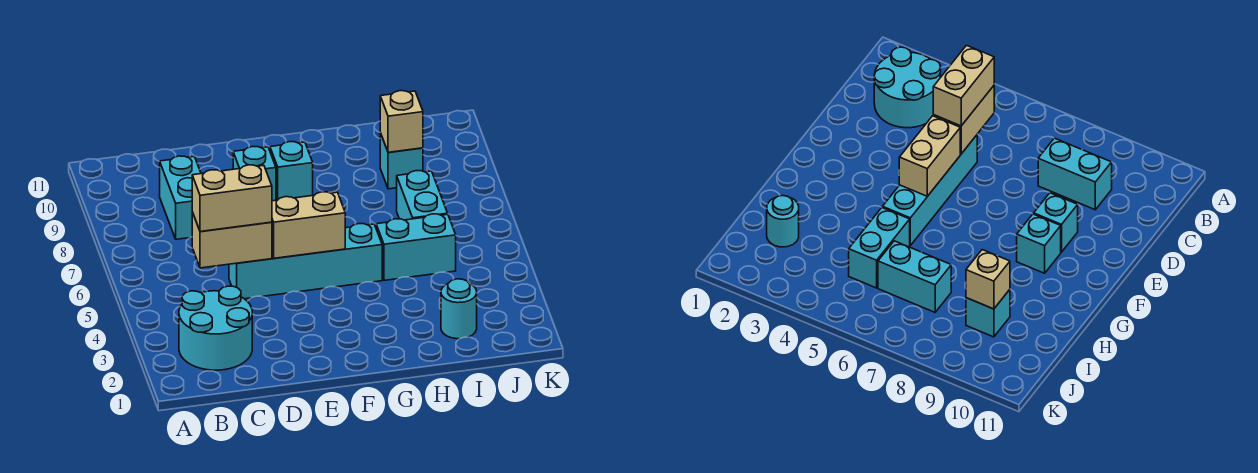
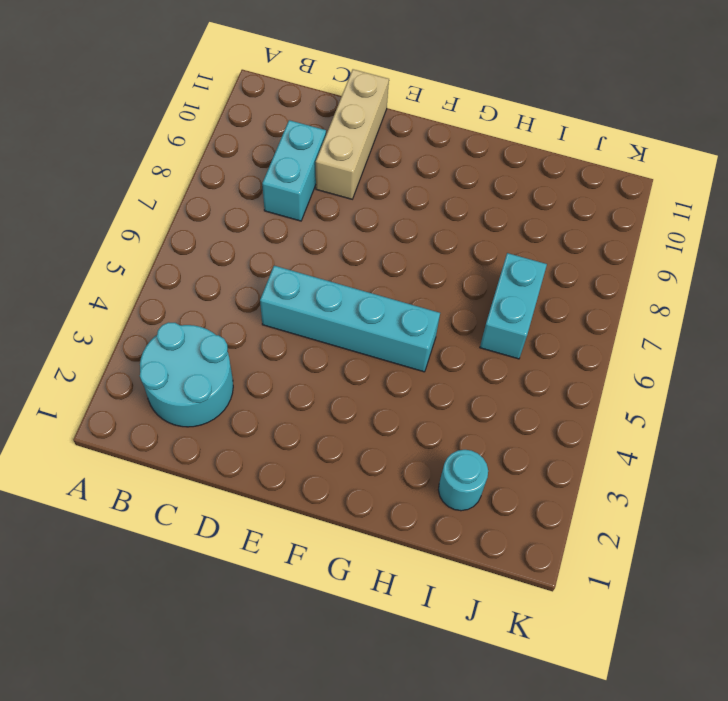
tan brick D9:D11 level 1 -> none
none -> cyan brick E9 level 1
none -> cyan brick F9 level 1
none -> cyan brick H5:I5 level 1

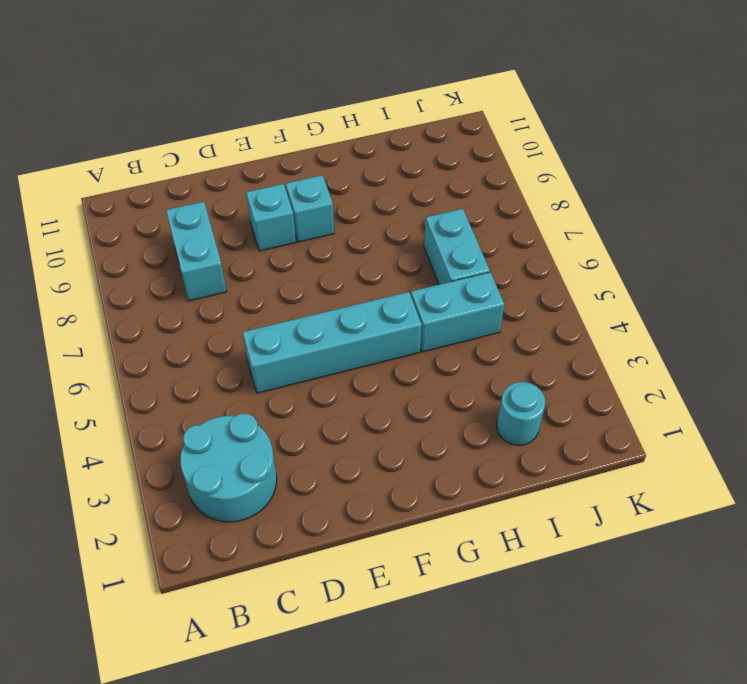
none -> cyan brick I9 level 1
none -> tan brick C5:D5 level 2
none -> tan brick E5:F5 level 2

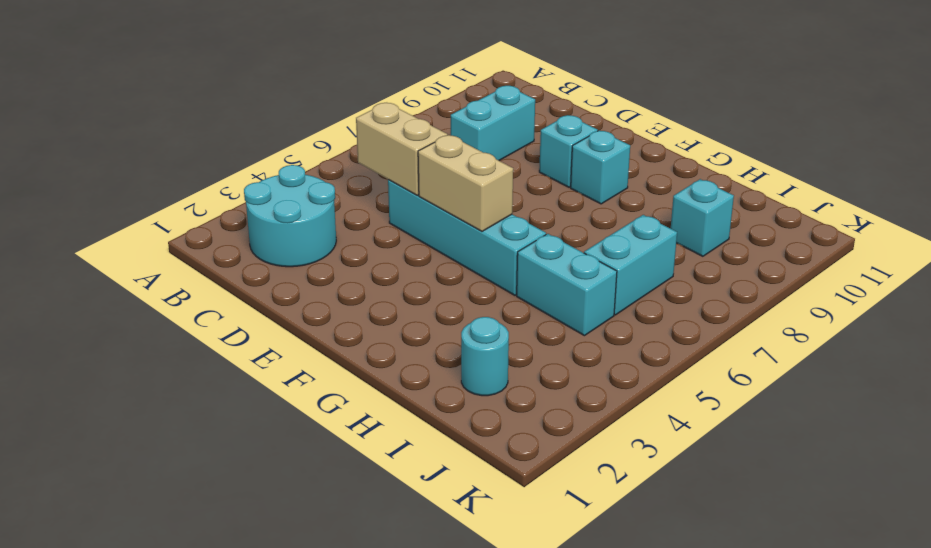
none -> tan brick I9 level 2
none -> tan brick C5:D5 level 3

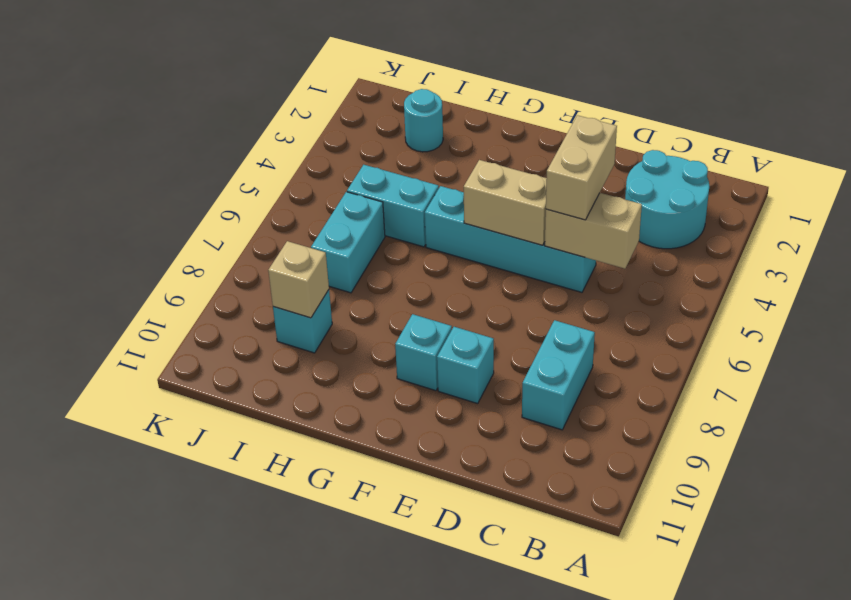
tan brick D4:D5 level 3 -> tan brick C5:D5 level 3

